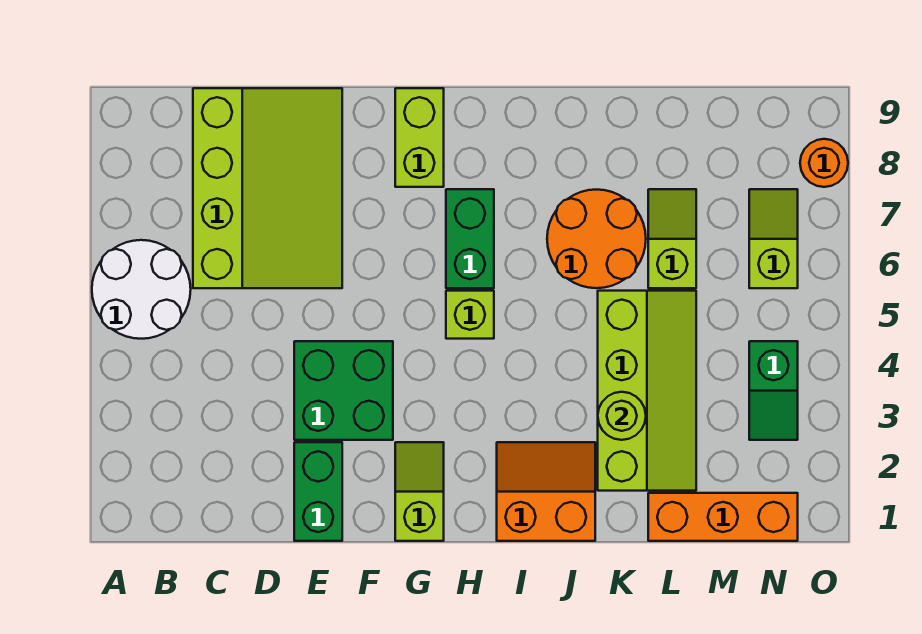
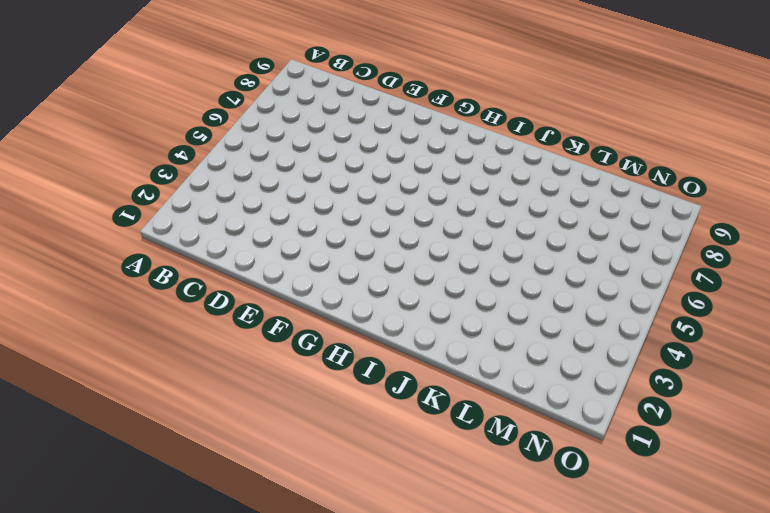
none -> white round brick A5:B6 level 1
none -> lime slope C6:E9 level 1 top C
none -> green brick E1:E2 level 1

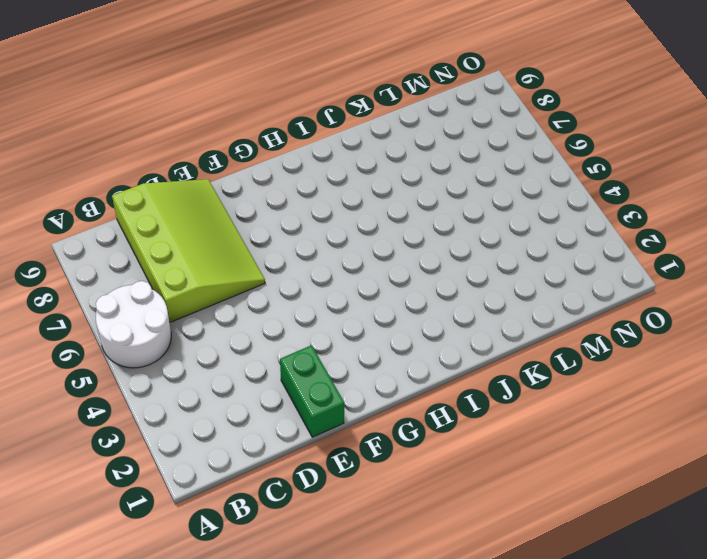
none -> green brick E3:F4 level 1
none -> lime slope G1:G2 level 1 top 1
none -> lime brick G8:G9 level 1

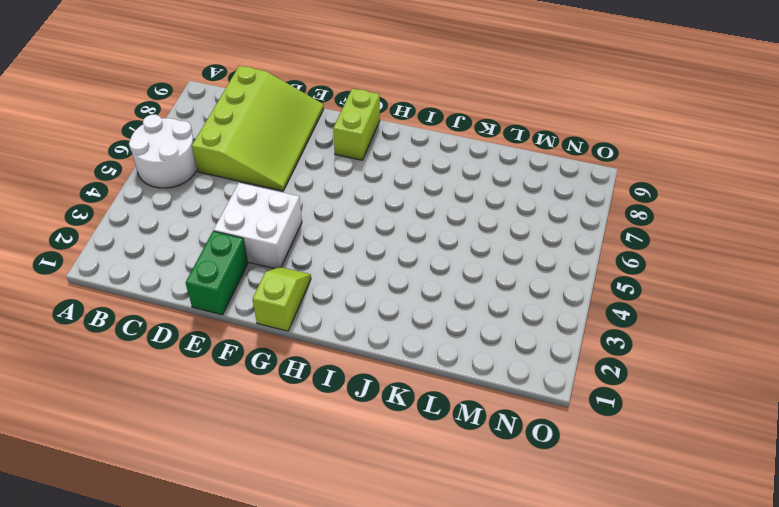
white brick E3:F4 level 1 -> green brick E3:F4 level 1
none -> lime brick H5 level 1
none -> green brick H6:H7 level 1
none -> orange slope I1:J2 level 1 top 1

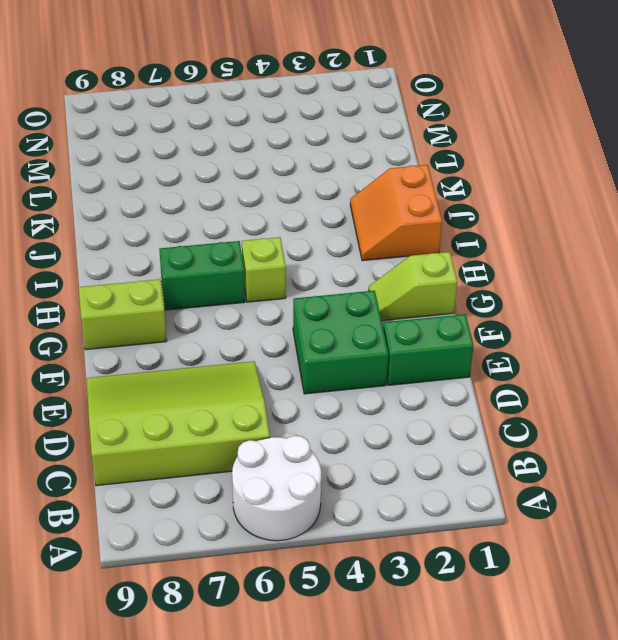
none -> orange round brick J6:K7 level 1
none -> lime slope K2:L5 level 1 top K
none -> orange brick L1:N1 level 1

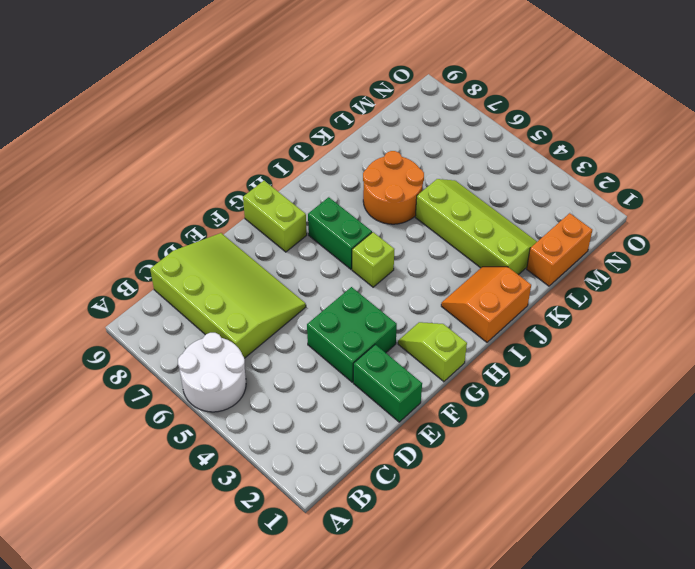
orange brick L1:M1 level 1 -> orange brick L1:N1 level 1
none -> lime slope L6:L7 level 1 top 6
none -> green slope N3:N4 level 1 top 4
none -> lime slope N6:N7 level 1 top 6

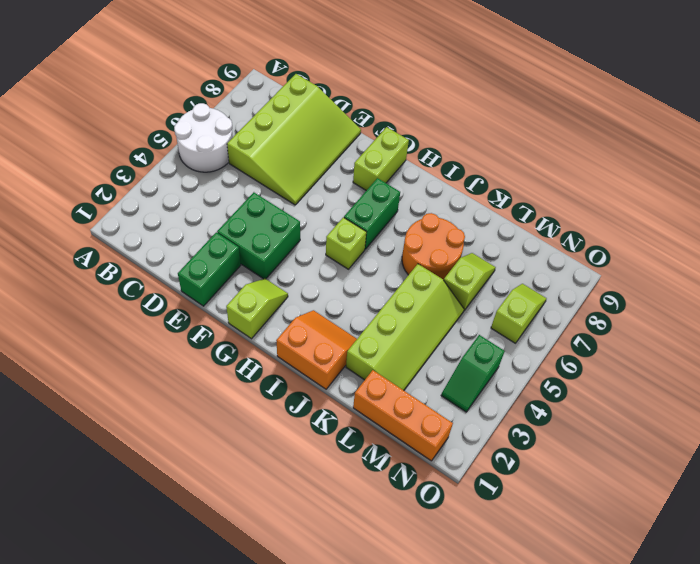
none -> orange round brick O8 level 1
none -> lime round brick K3 level 2

